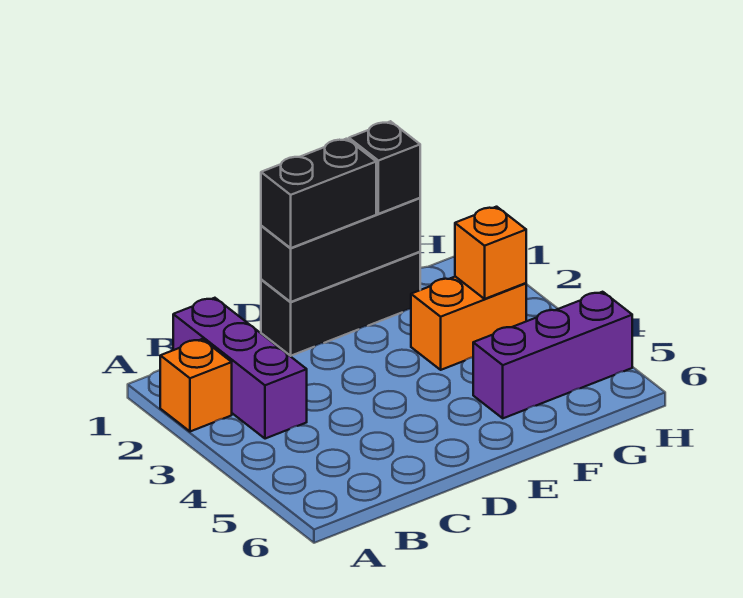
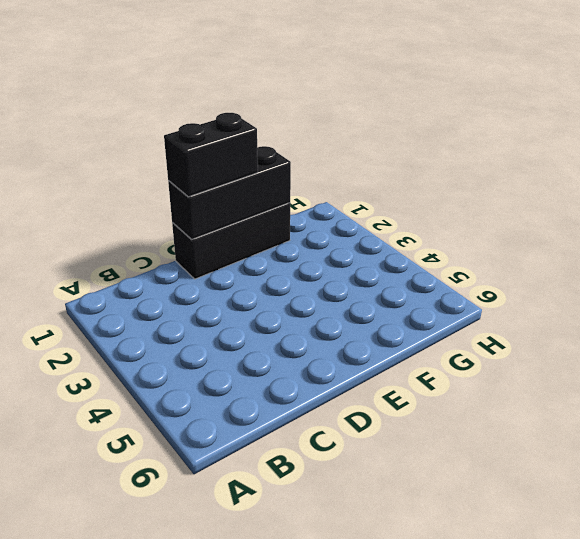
none -> orange brick A2 level 1
none -> purple brick B1:B3 level 1

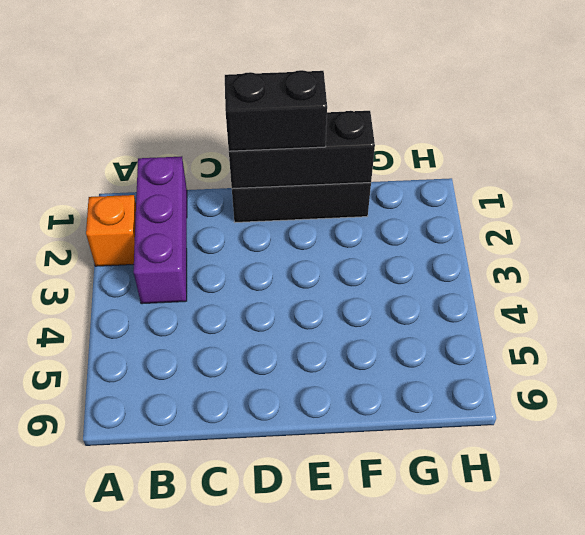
none -> orange brick F3:G3 level 1
none -> purple brick F5:H5 level 1

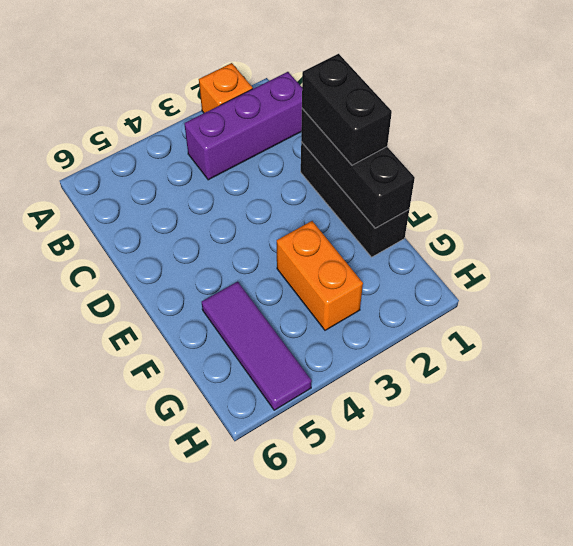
purple tile F5:H5 level 1 -> purple brick F5:H5 level 1
none -> orange brick G3 level 2
none -> black brick F1 level 3

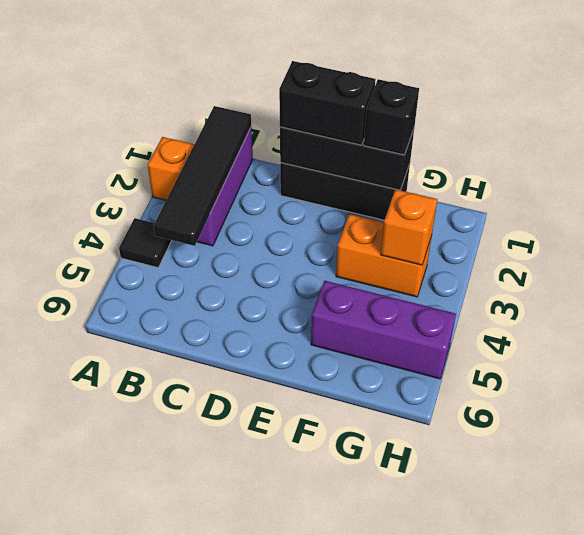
black tile A4 level 1 -> none
black tile B1:B4 level 2 -> none

